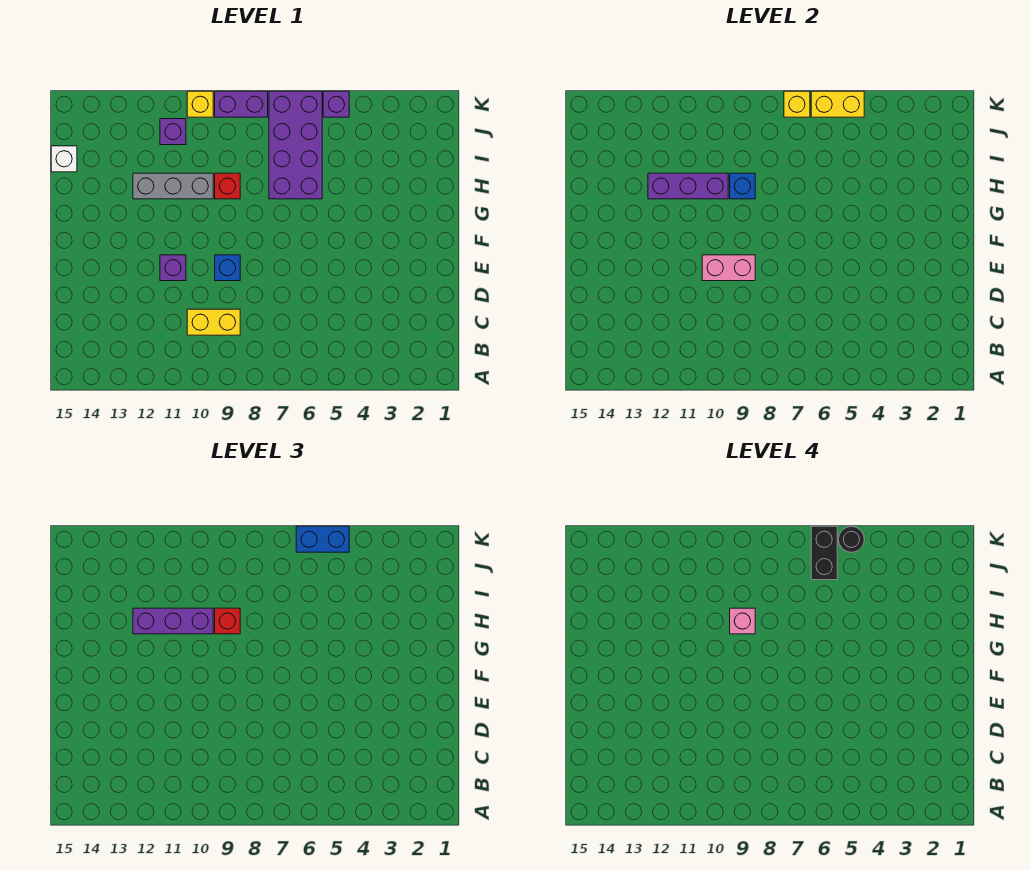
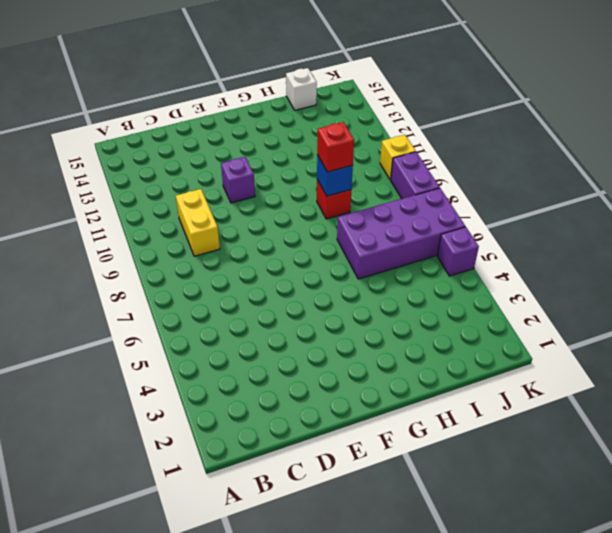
none -> blue brick E9 level 1
none -> grey brick H10:H12 level 1
none -> purple brick J11 level 1

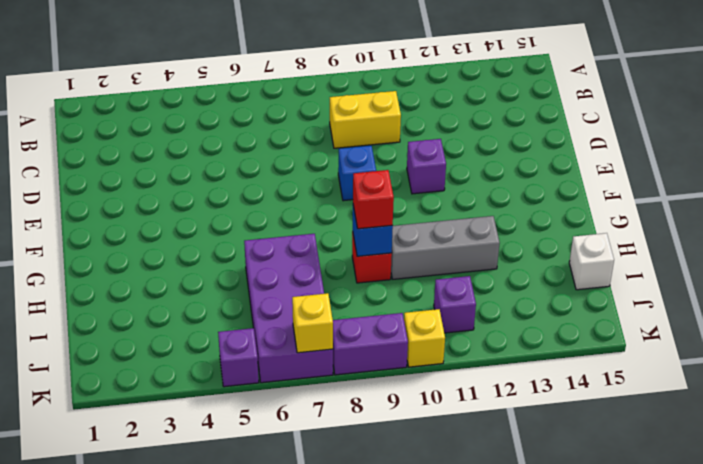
none -> pink brick E9:E10 level 2
none -> purple brick H10:H12 level 2
none -> yellow brick K5:K6 level 2

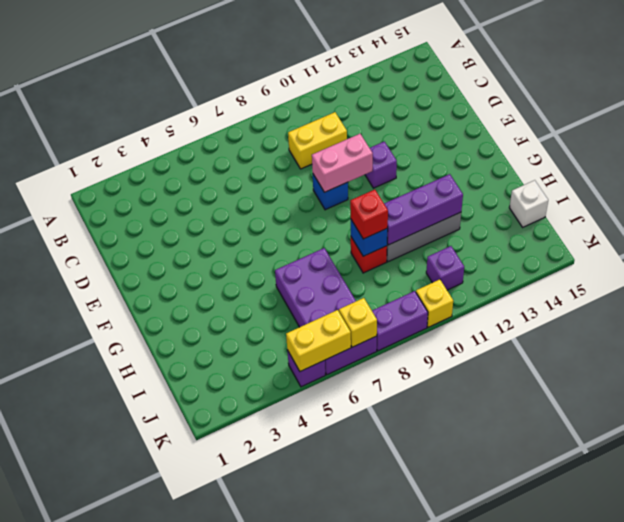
none -> purple brick H10:H12 level 3
none -> blue brick K5:K6 level 3
none -> pink brick H9 level 4

